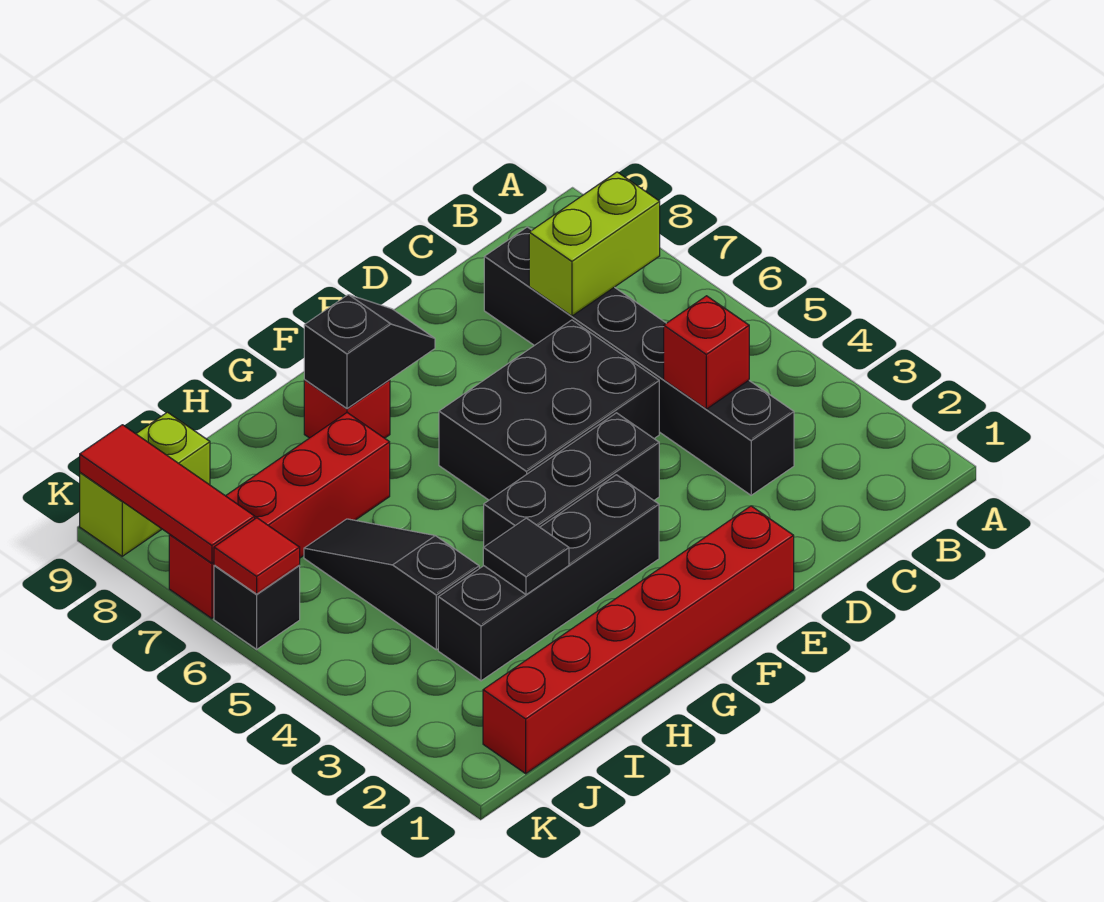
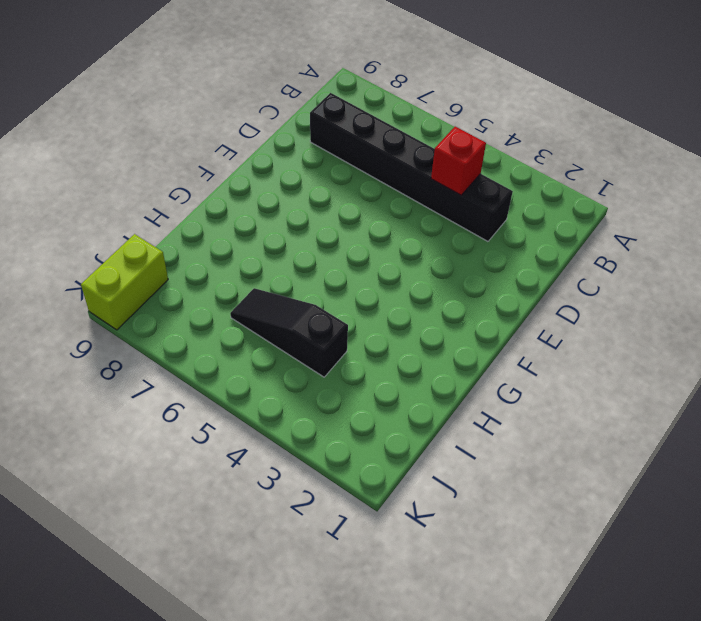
none -> black brick D5:F6 level 1
none -> red brick E1:J1 level 1
none -> black brick E4:G4 level 1

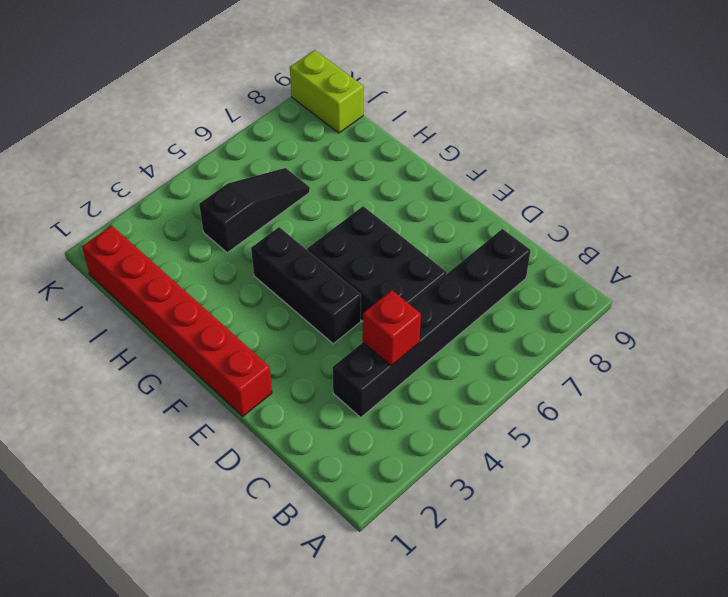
none -> black brick F3:I3 level 1
none -> red brick G8 level 1
none -> red brick H7:K7 level 1

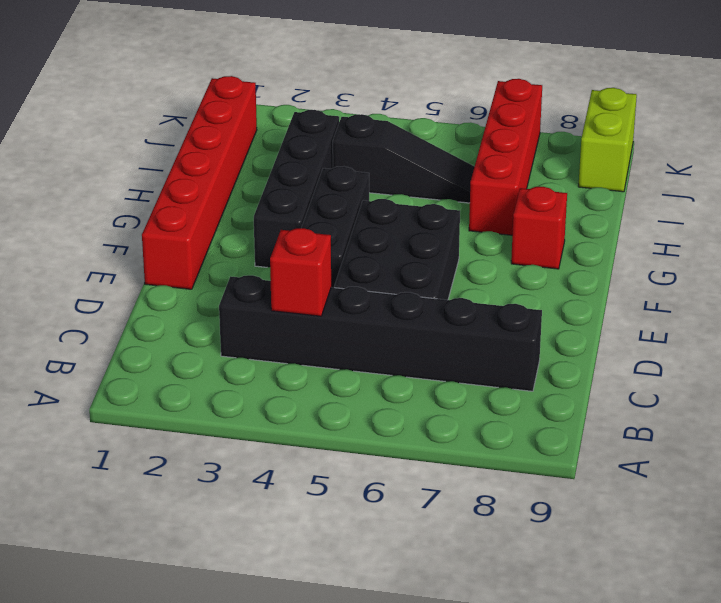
none -> black brick K6 level 1
none -> lime brick B7:C7 level 2
none -> black slope F8:G8 level 2 top G

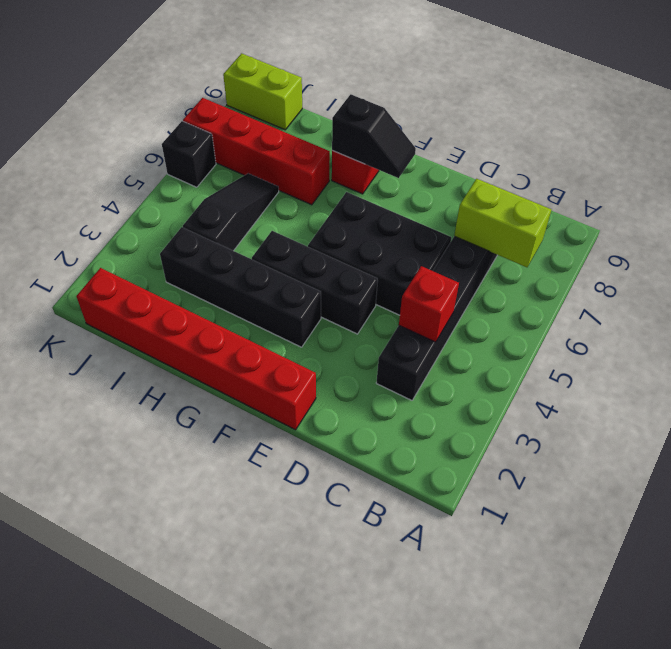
none -> black tile H3 level 2
none -> red tile K6 level 2
none -> red tile K7:K9 level 2

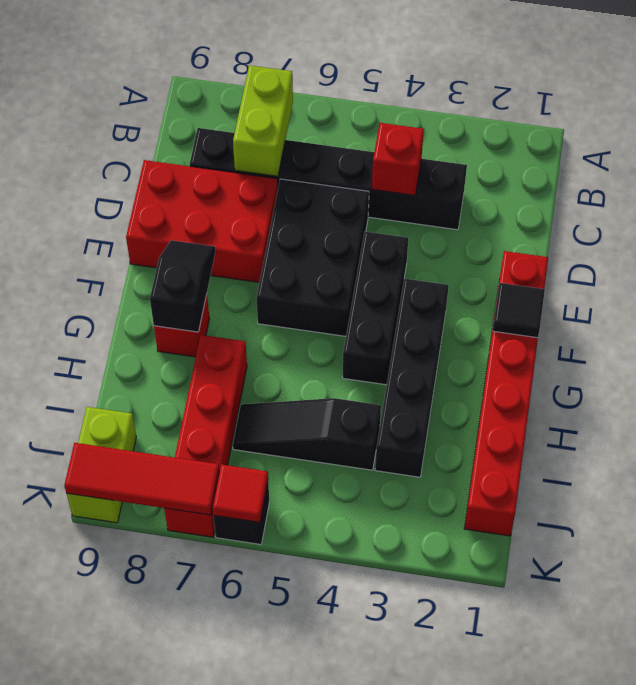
red brick D7:E9 level 1 -> none
black tile F1 level 2 -> black tile H3 level 2

